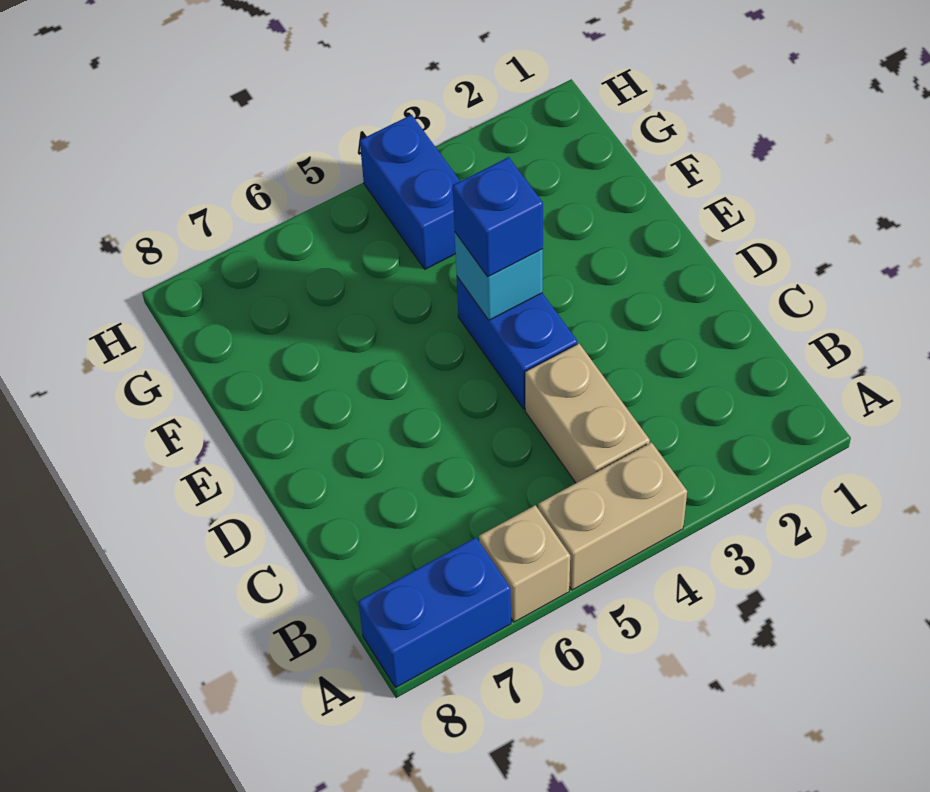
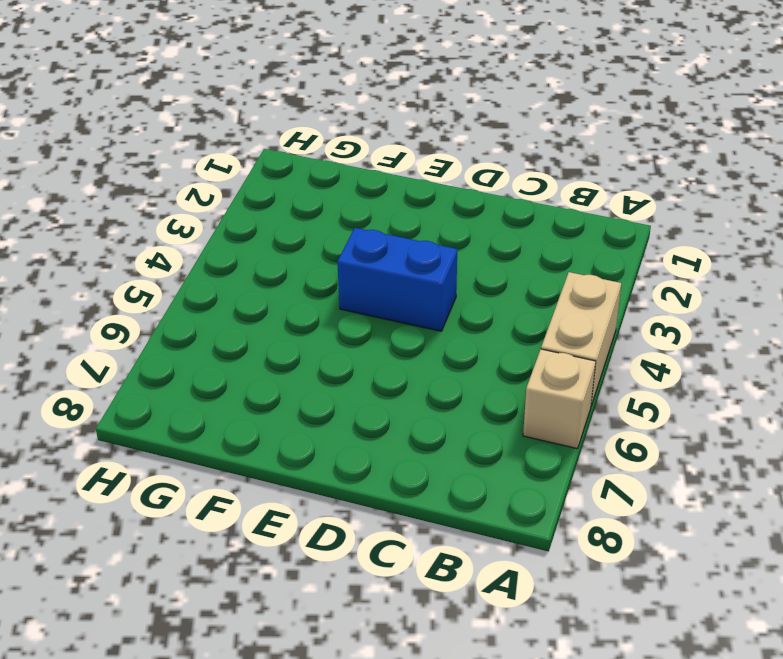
none -> blue brick A7:A8 level 1
none -> tan brick B4:C4 level 1

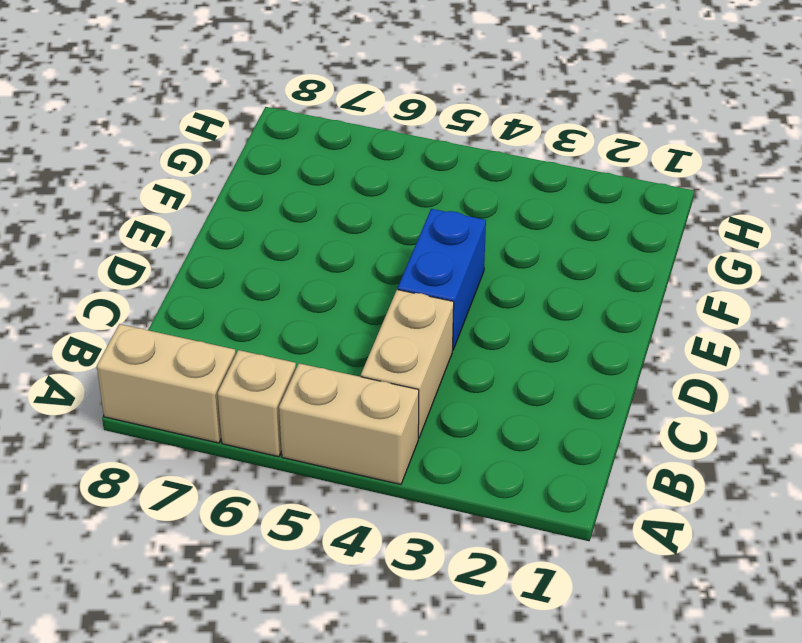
tan brick A7:A8 level 1 -> blue brick A7:A8 level 1
none -> blue brick G4:H4 level 1
none -> cyan brick E4 level 2

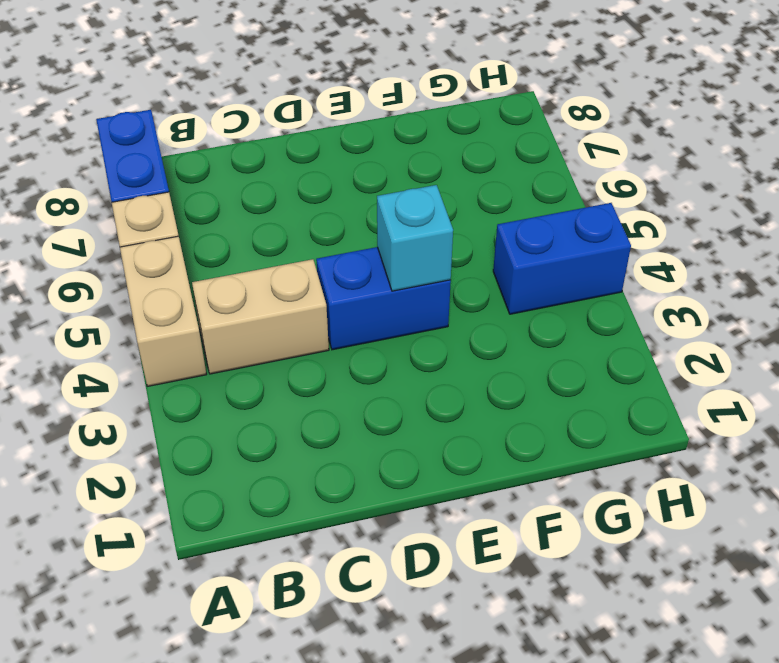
none -> blue brick E4 level 3

